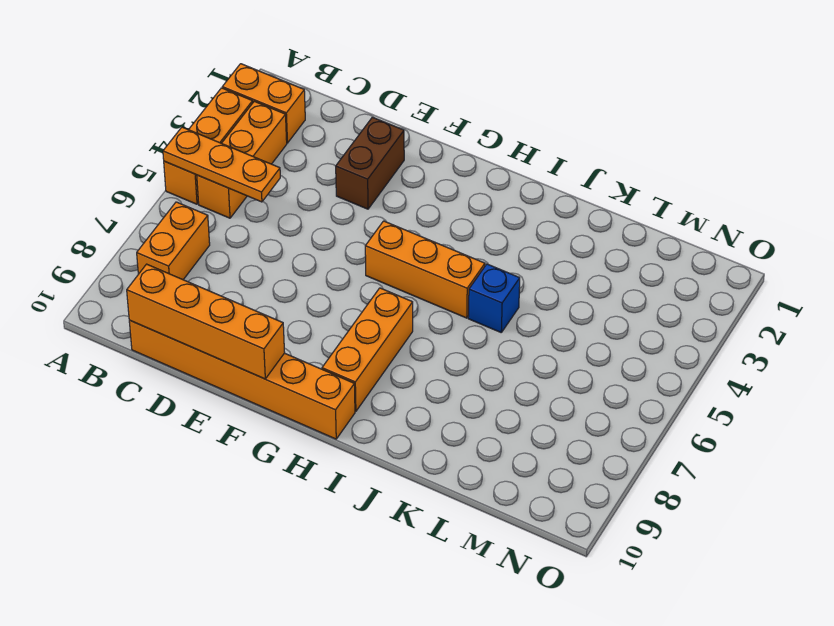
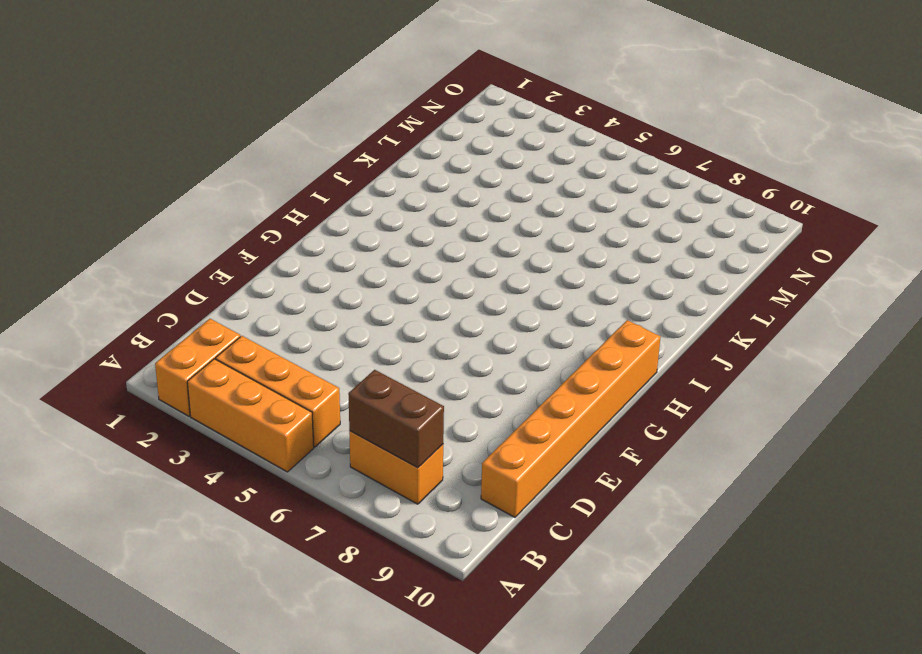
brown brick B7:B8 level 2 -> brown brick E2:E3 level 1
none -> orange brick G5:I5 level 1
none -> orange brick H7:H9 level 1

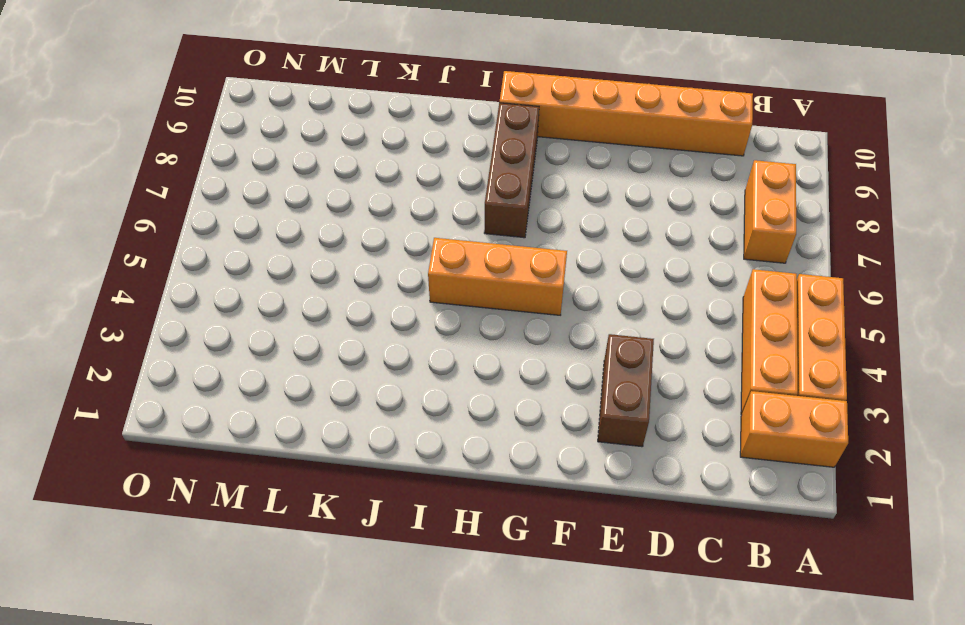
brown brick H7:H9 level 1 -> orange brick H7:H9 level 1
none -> blue brick J5 level 1
none -> orange plate A5:C5 level 2

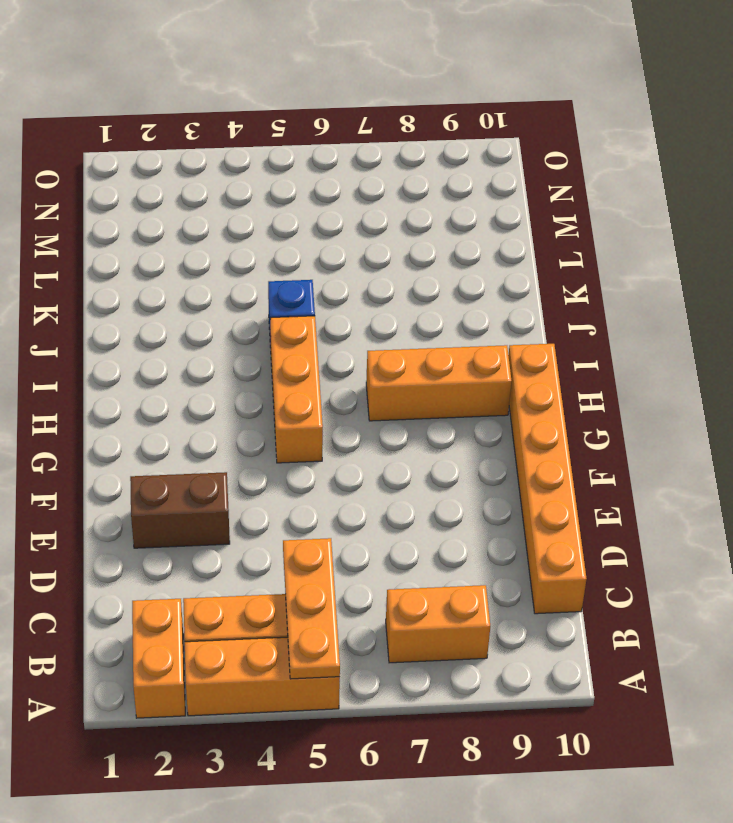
none -> orange brick C10:F10 level 2

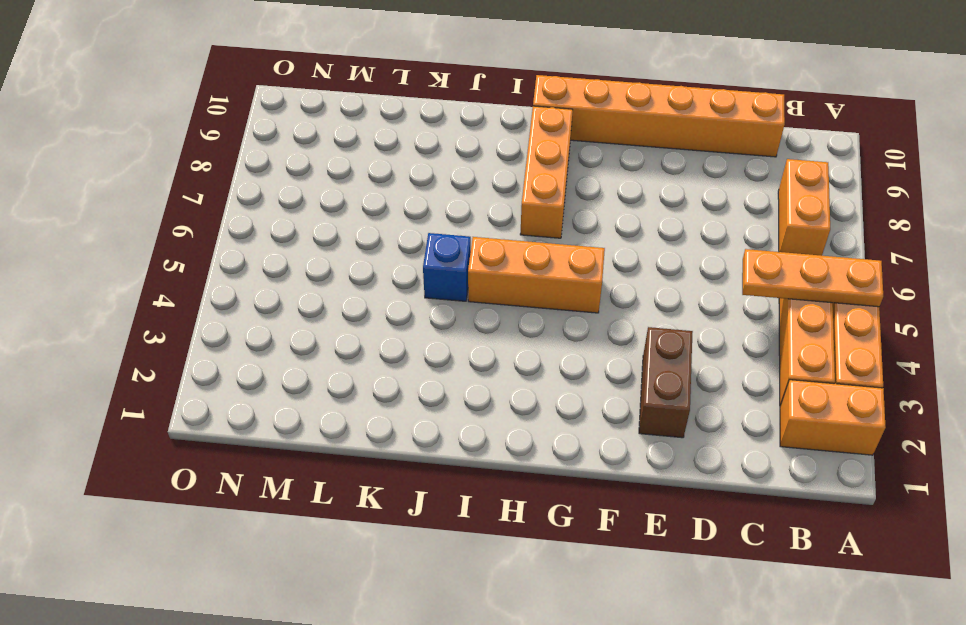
none -> orange brick C10:F10 level 2

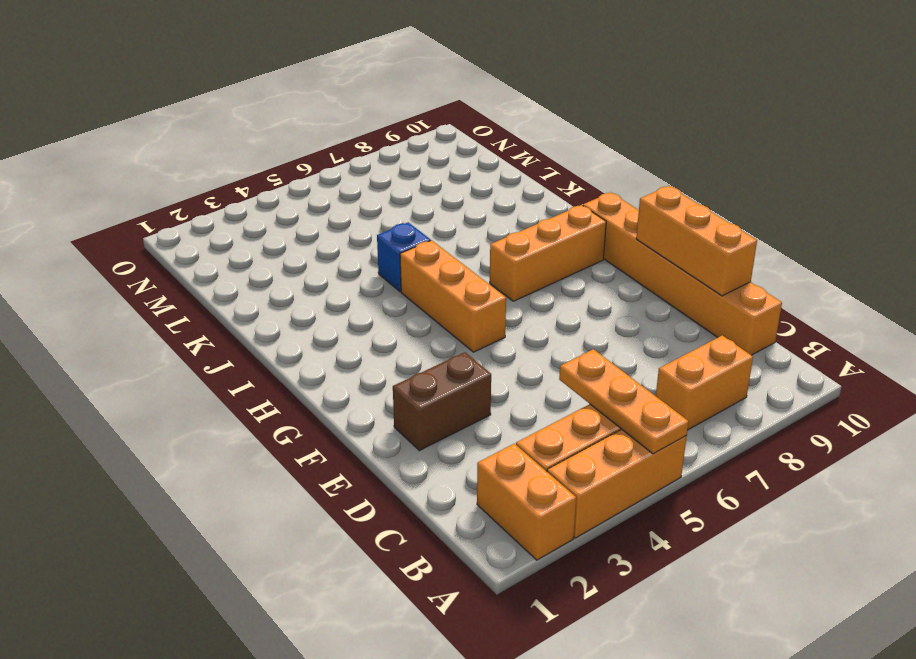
orange brick D10:F10 level 2 -> orange brick C10:F10 level 2

